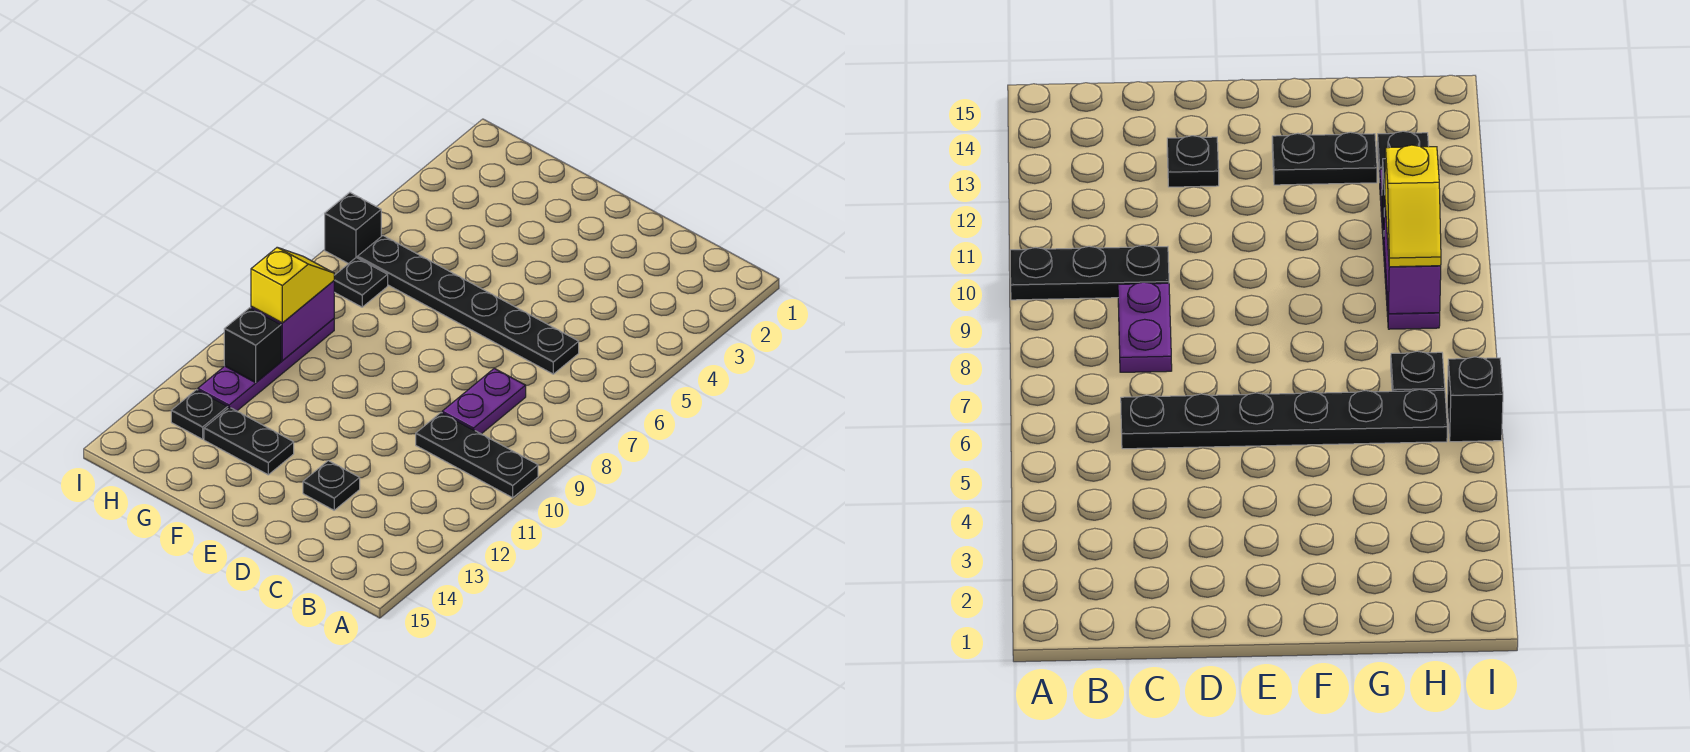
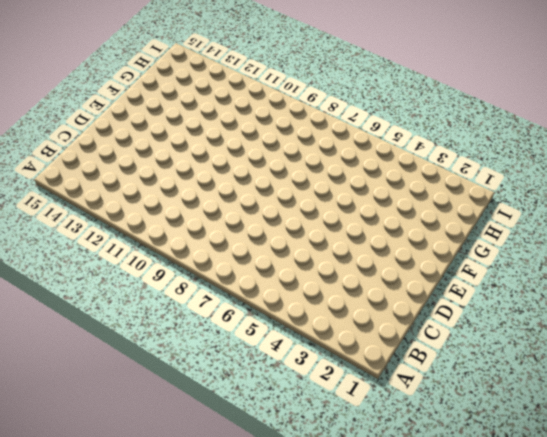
none -> black plate A10:C10 level 1
none -> black plate C6:H6 level 1
none -> purple plate C8:C9 level 1

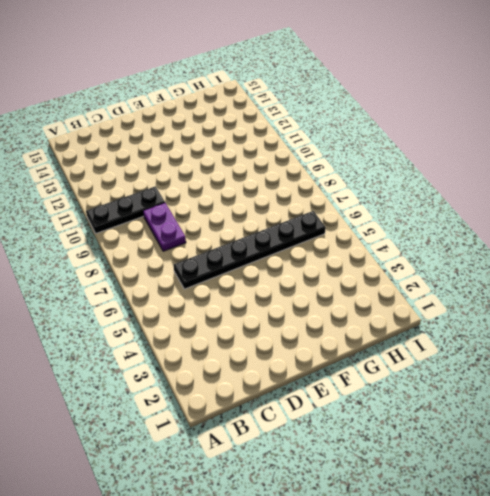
none -> black plate D13 level 1
none -> black plate F13:G13 level 1
none -> black plate H7 level 1

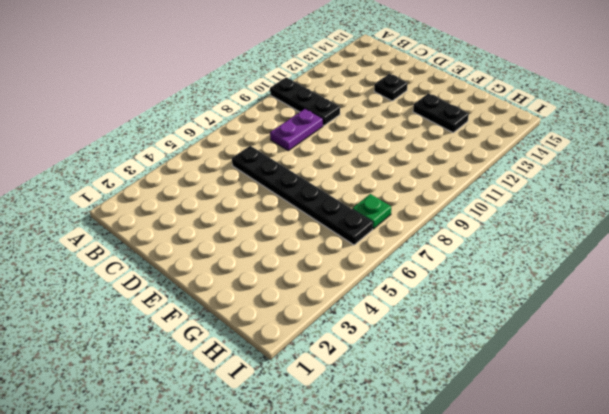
green plate H7 level 1 -> black plate H7 level 1
none -> purple plate H9:H12 level 1
none -> black plate H13 level 1
none -> black brick I6 level 1

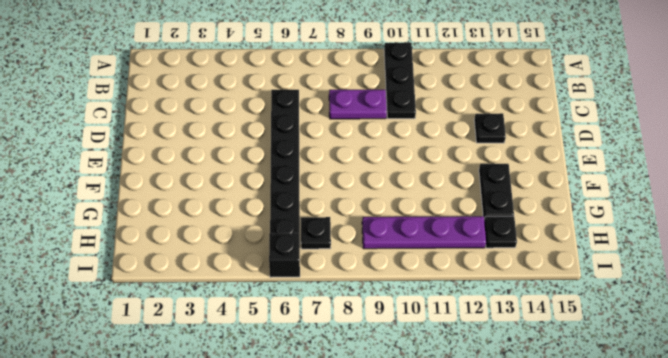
none -> purple brick H9:H10 level 2
none -> black brick H11 level 2
none -> yellow slope H9:H10 level 3 top 10

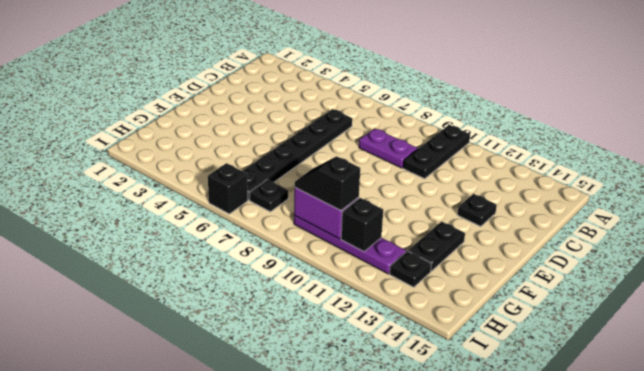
black slope H9:H10 level 3 top 10 -> yellow slope H9:H10 level 3 top 10

